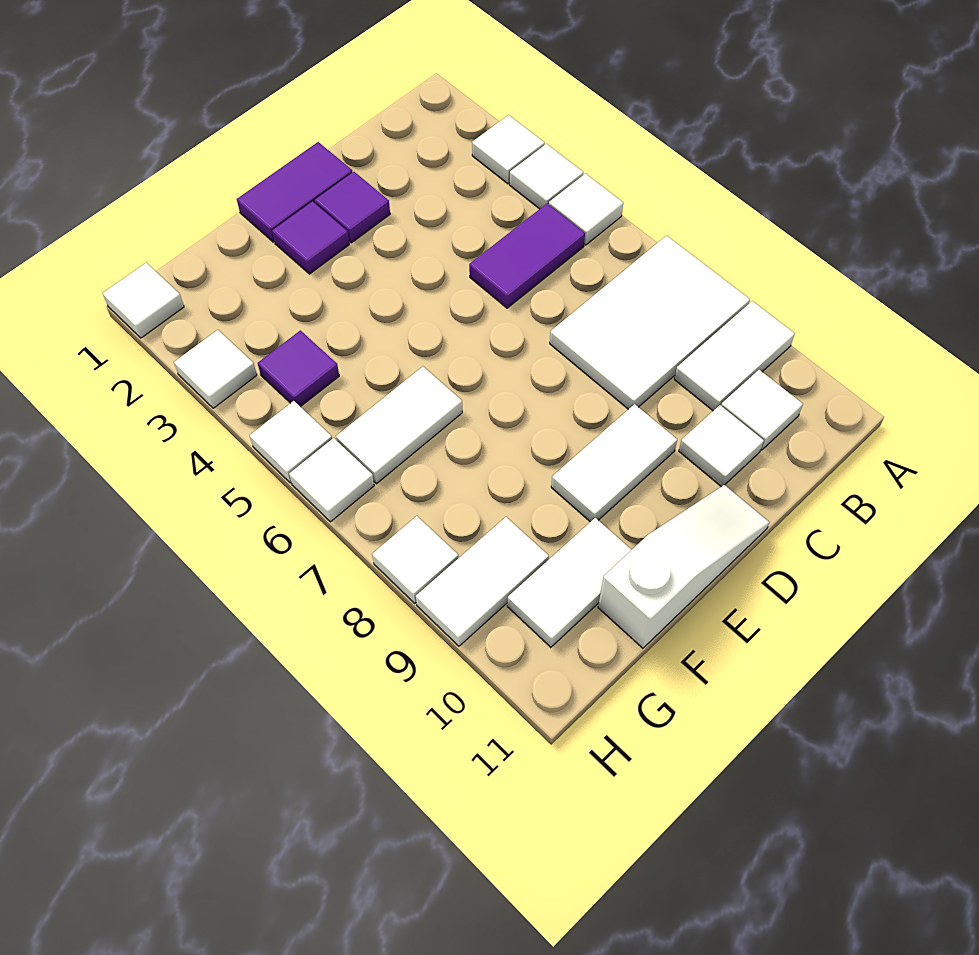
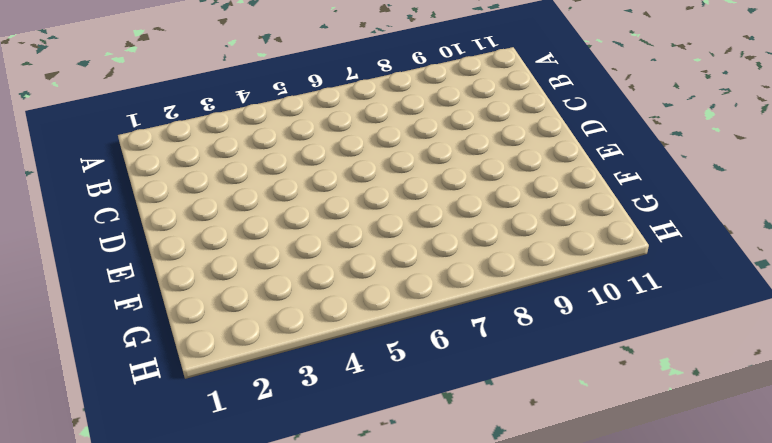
none -> white tile A3 level 1
none -> white tile A4 level 1
none -> white tile A5 level 1

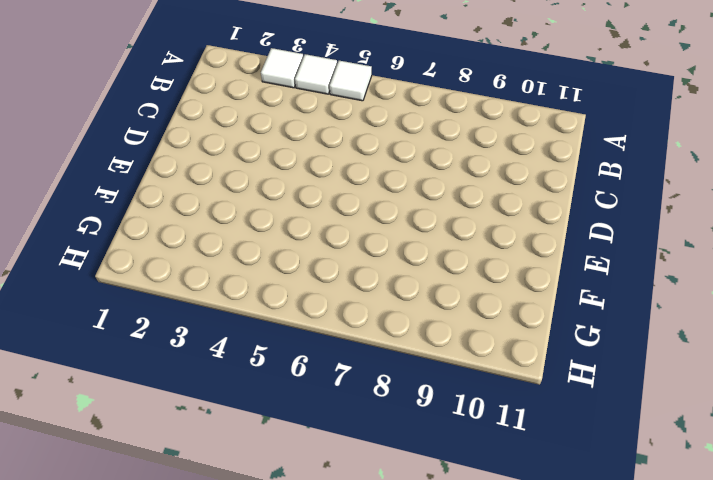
none -> white tile A7:C8 level 1
none -> white tile A9:B9 level 1
none -> purple tile B5:C5 level 1

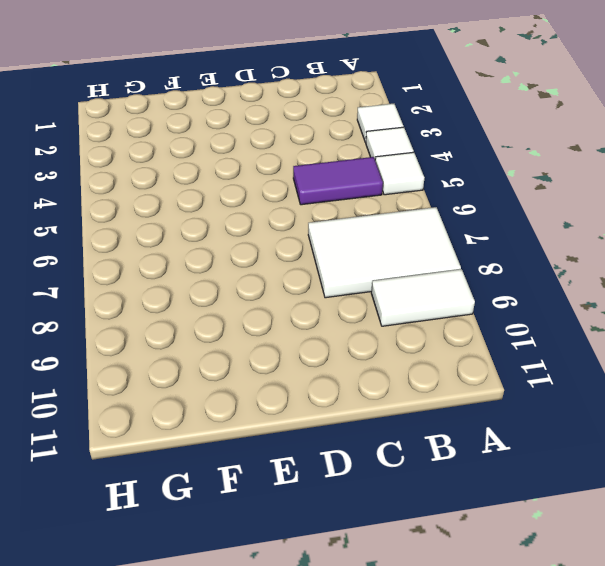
none -> white tile B10 level 1
none -> white tile C10 level 1
none -> purple tile D1:E1 level 1

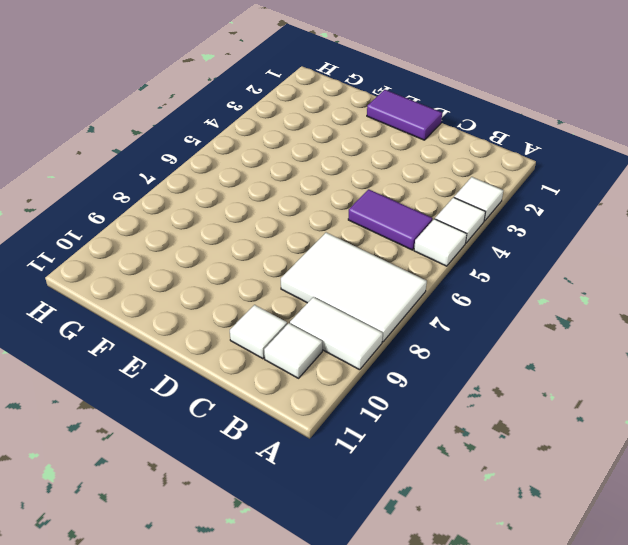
none -> purple tile D2 level 1
none -> white tile D9:E9 level 1
none -> white slope D11:F11 level 1 top F

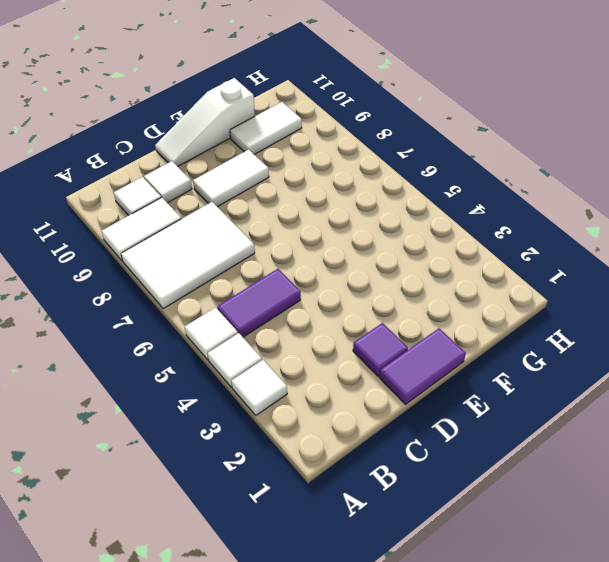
none -> purple tile E2 level 1
none -> white tile F6:G6 level 1
none -> purple tile G4 level 1

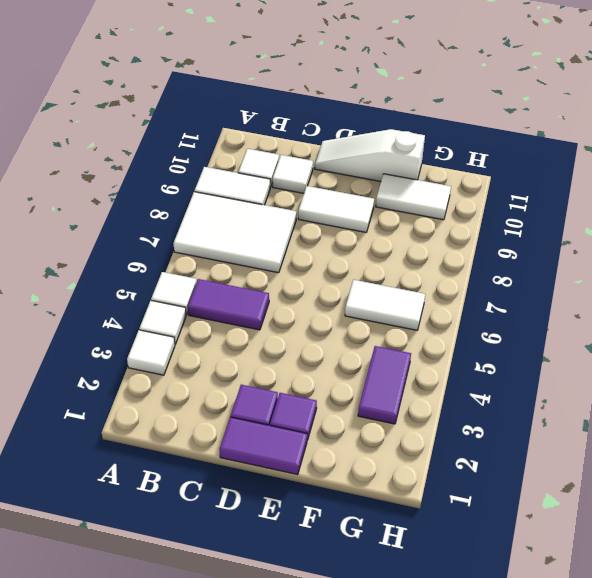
purple tile G3:G4 level 1 -> purple tile G4 level 1
none -> white tile G9:H9 level 1
none -> white tile H1 level 1
none -> white tile H3 level 1

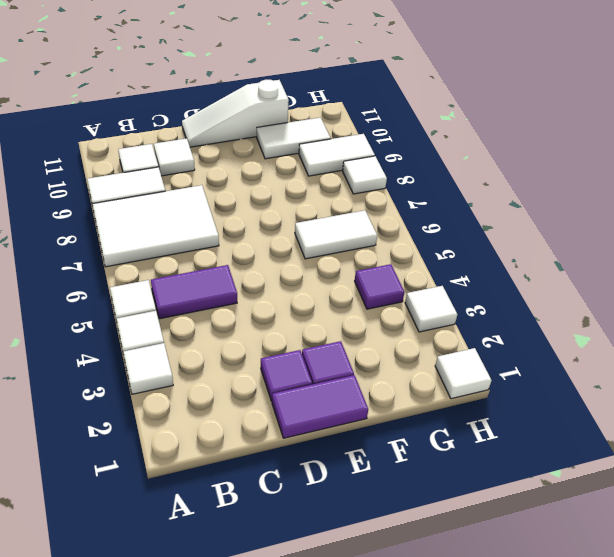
none -> white tile D9:E9 level 1
none -> white tile H5 level 1
none -> white tile H6 level 1

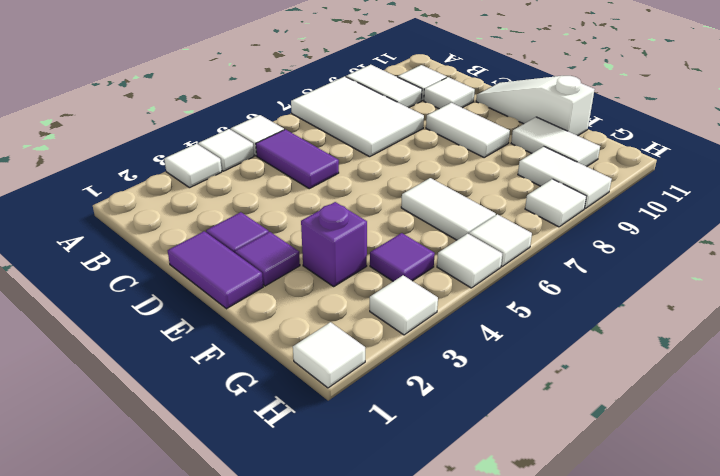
purple brick F3 level 1 -> none

